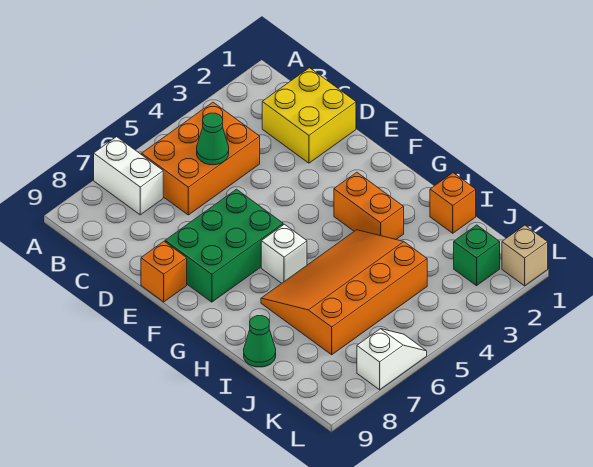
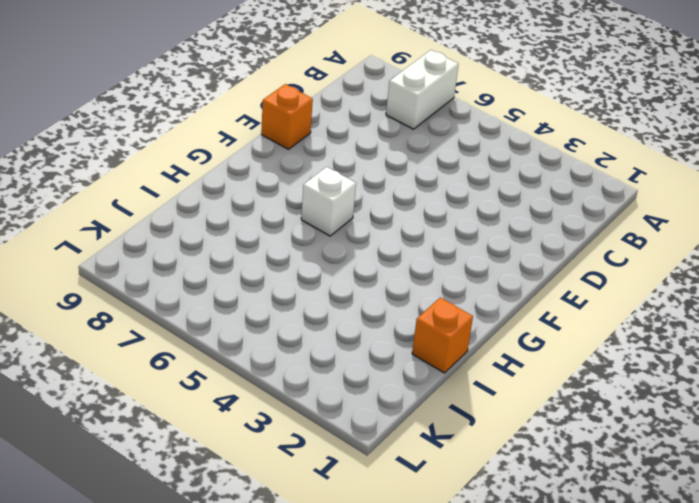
none -> orange brick B4:C6 level 1
none -> yellow brick C1:D2 level 1
none -> green brick E6:F8 level 1

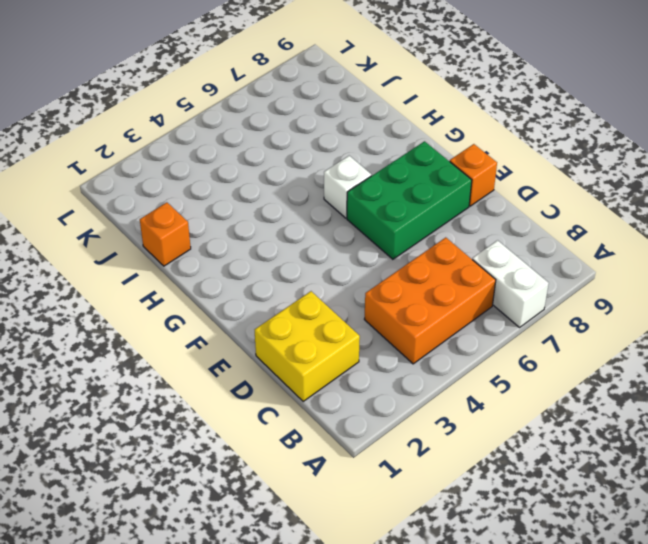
none -> orange brick G3:H3 level 1
none -> orange slope H4:J7 level 1 top J
none -> green cone I9 level 1

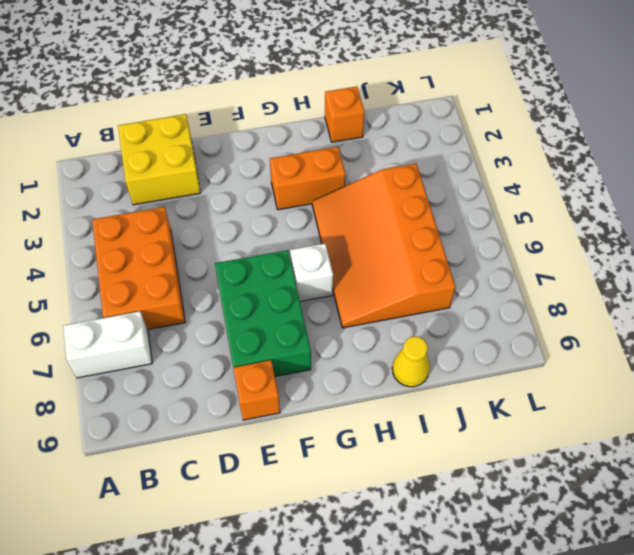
yellow cone I9 level 1 -> green cone I9 level 1
none -> green brick K2 level 1
none -> tan brick L1 level 1
none -> white slope L6:L7 level 1 top 7

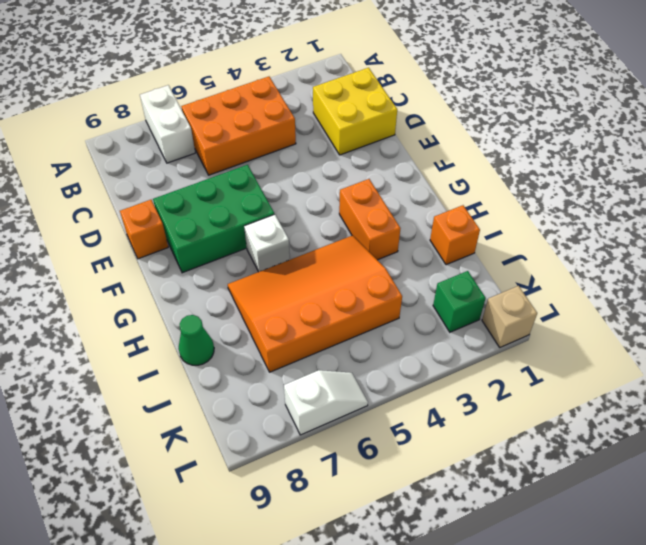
none -> green cone C5 level 2

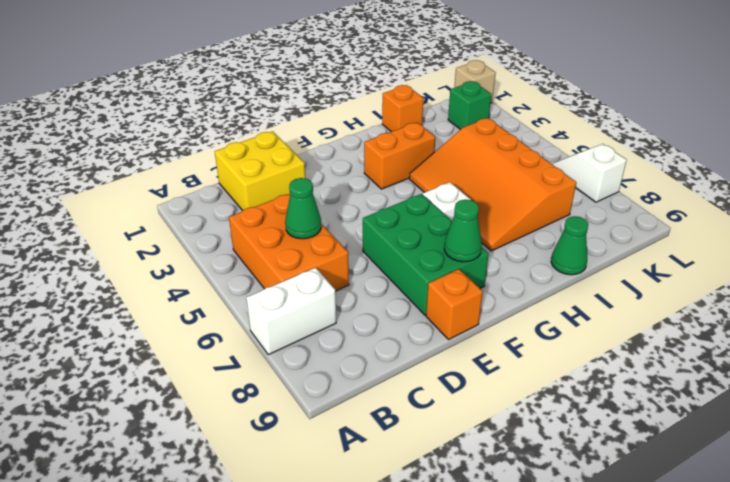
green cone F8 level 2 -> none

